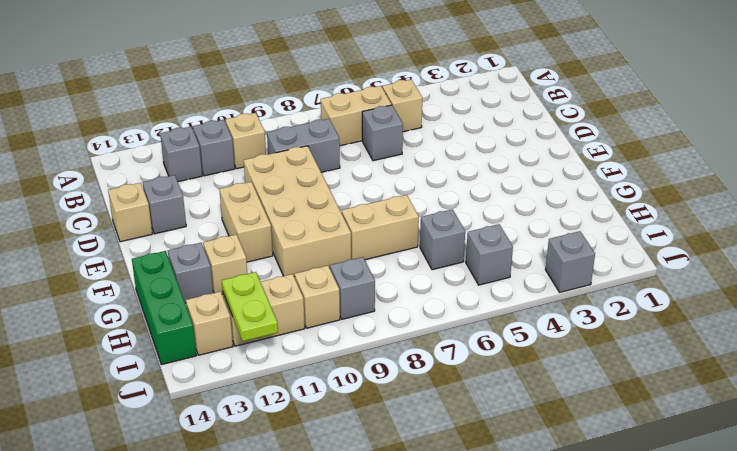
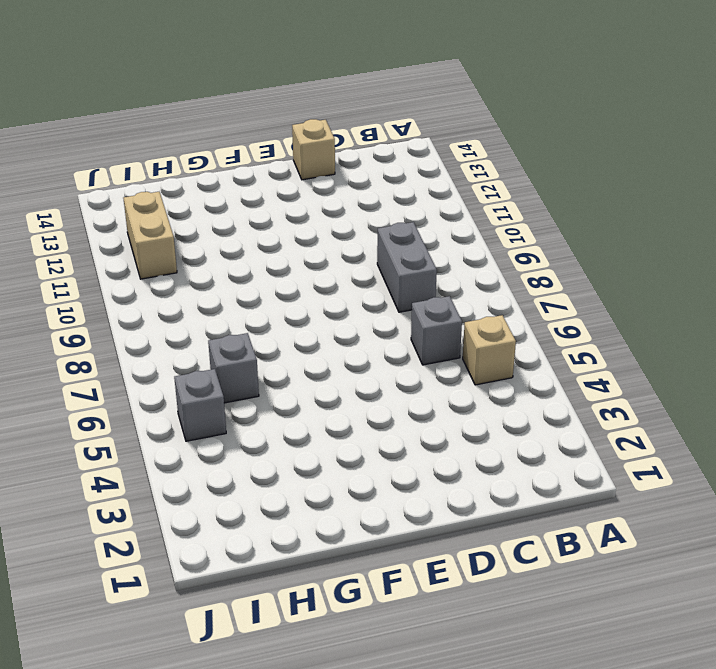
none -> tan brick B6:B7 level 1
none -> tan brick B10 level 1
none -> grey brick B11 level 1

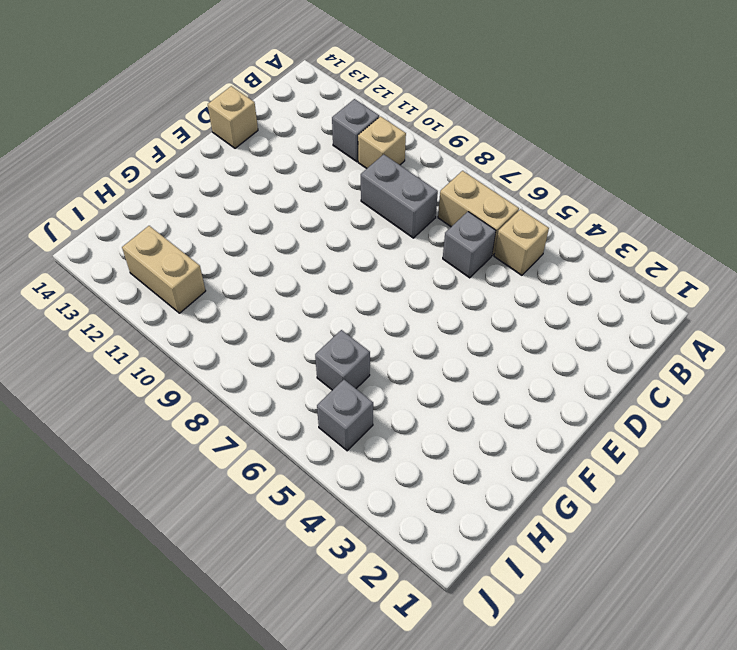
none -> grey brick B12 level 1
none -> tan brick D9:G10 level 1
none -> grey brick D13 level 1

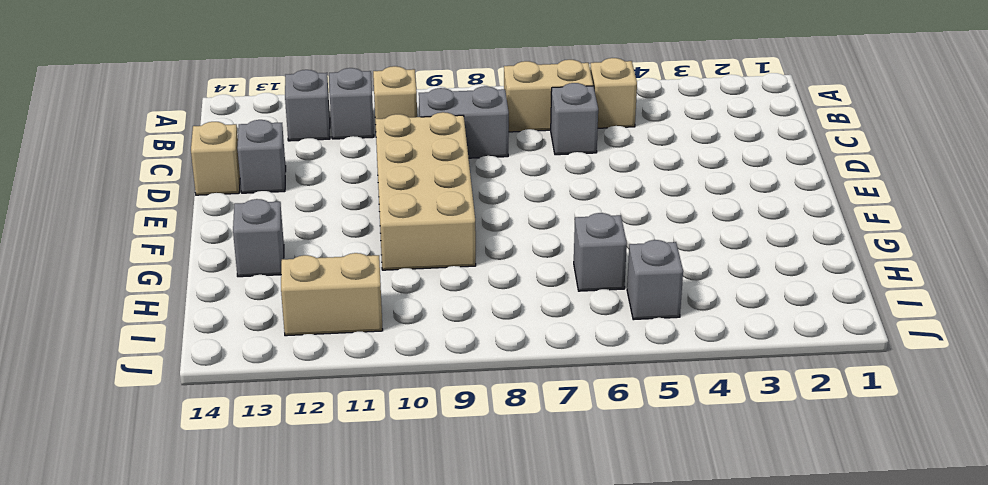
none -> tan brick E11:F11 level 1
none -> tan brick G7:G8 level 1
none -> tan brick G12 level 1

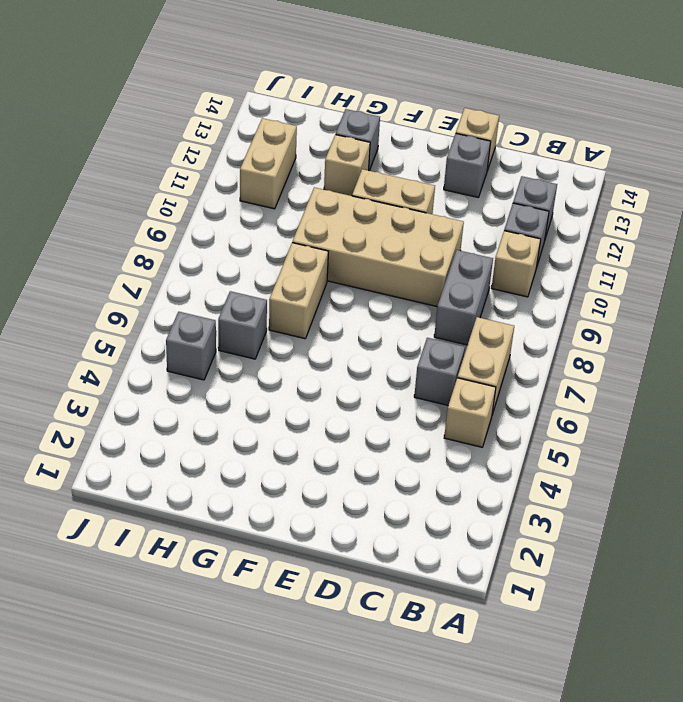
none -> green brick G14:I14 level 1
none -> grey brick I9 level 1
none -> tan brick I10 level 1

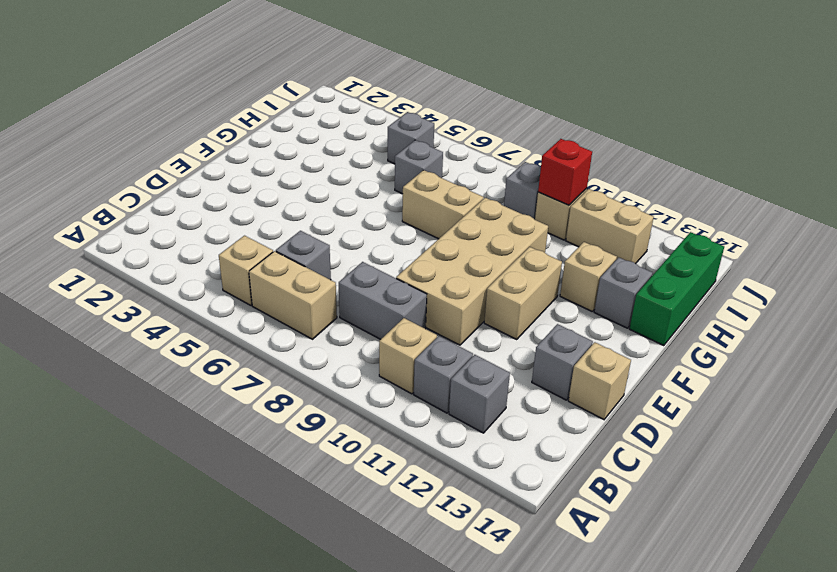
red brick I10 level 2 -> none
none -> tan brick I13 level 1
none -> grey brick J3 level 1
none -> lime plate I12:J12 level 2

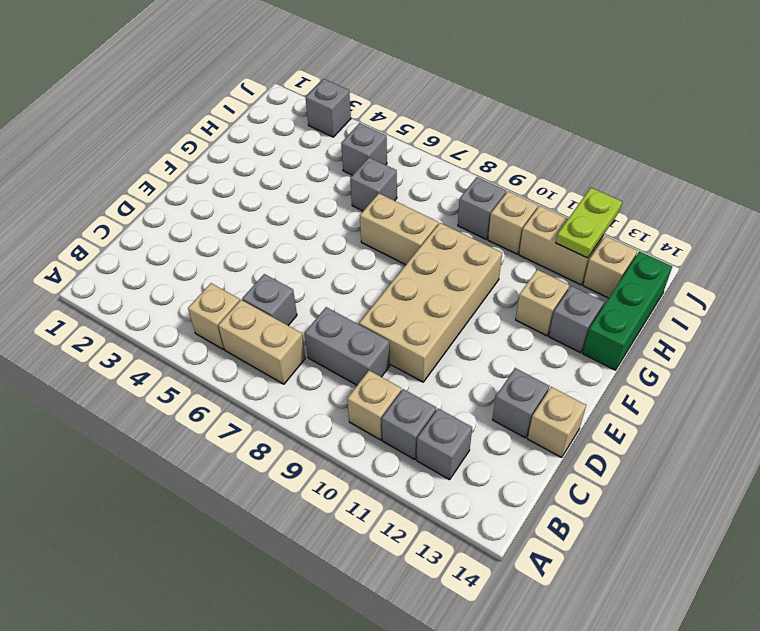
none -> tan brick E11:F11 level 1

